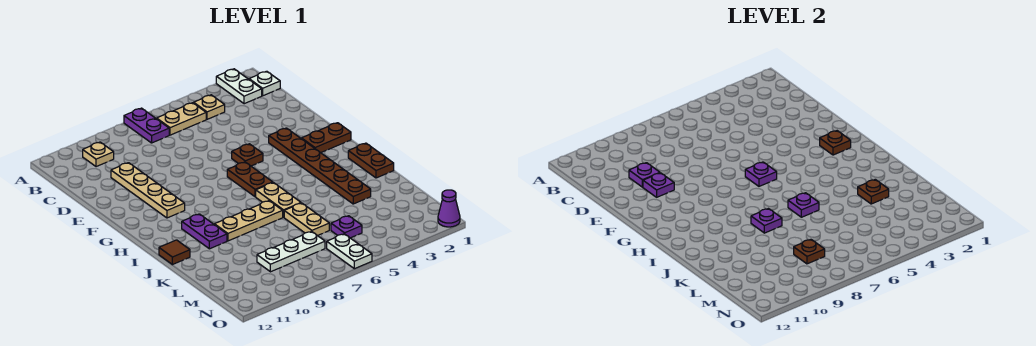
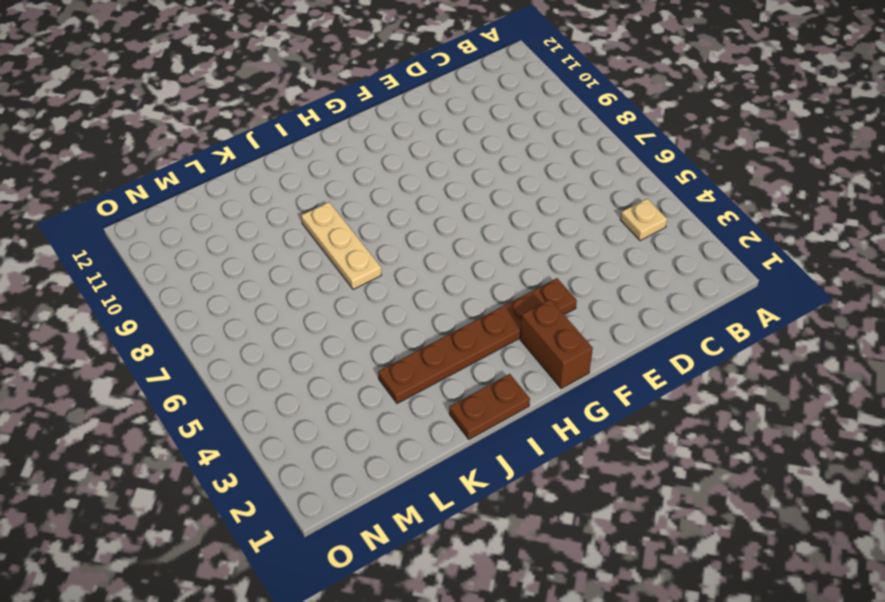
brown brick G1:G2 level 1 -> brown plate G1:G2 level 1
none -> white plate A2:B2 level 1
none -> purple plate A7:B7 level 1
none -> white plate B1 level 1

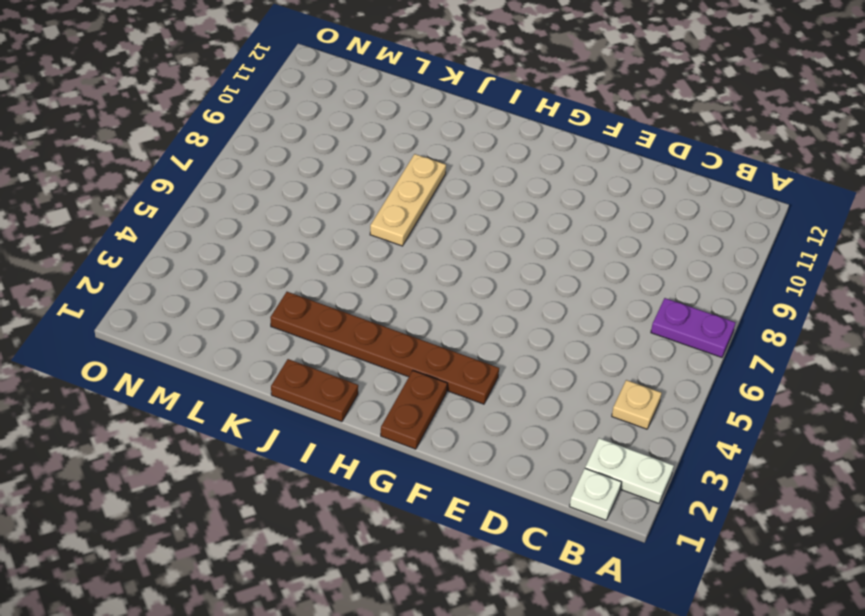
none -> tan plate B5:B6 level 1
none -> tan plate B10 level 1
none -> tan plate D10:G10 level 1

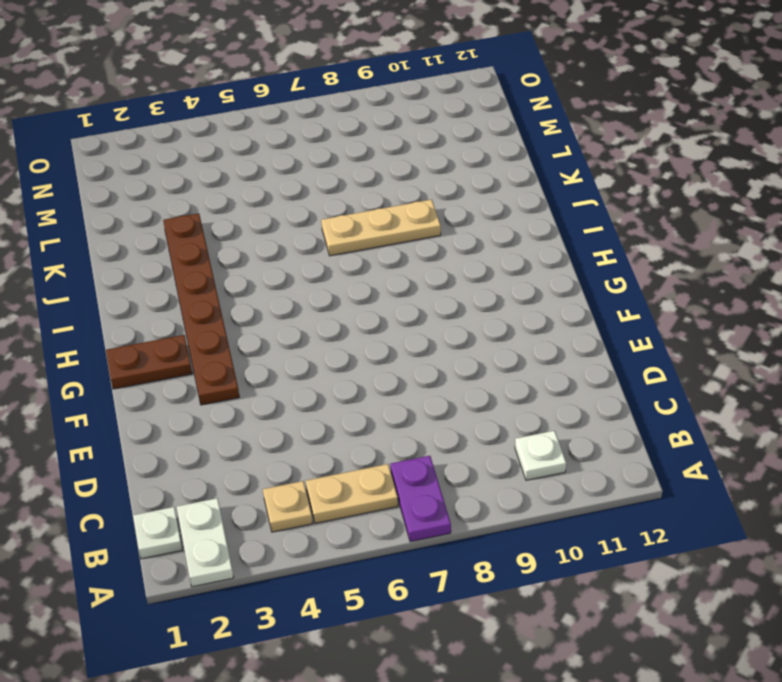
white plate B10 level 1 -> tan plate B10 level 1
none -> tan plate D10:G10 level 1
none -> brown plate F5 level 1
none -> brown plate G6:H6 level 1

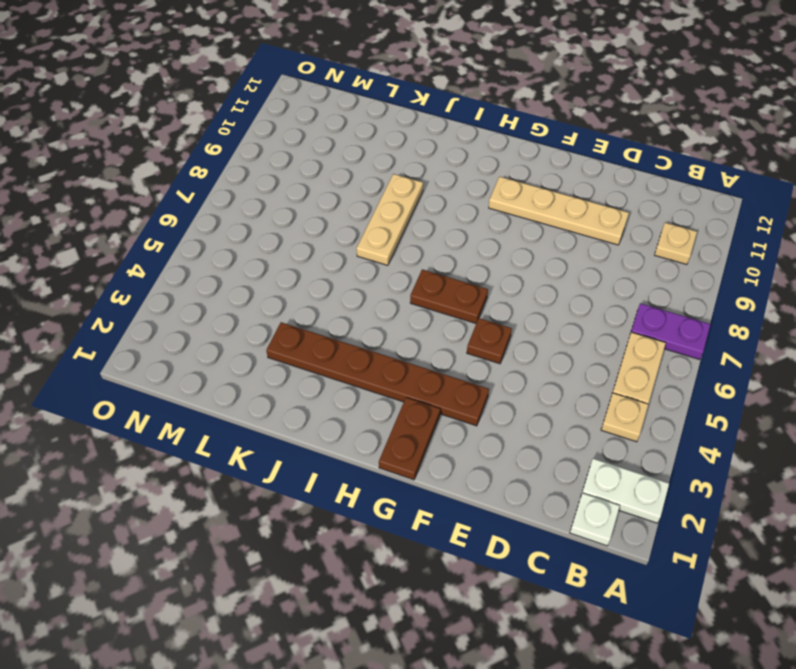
none -> brown plate I1:J1 level 1
none -> tan plate I6:J6 level 1
none -> purple plate I10:J10 level 1

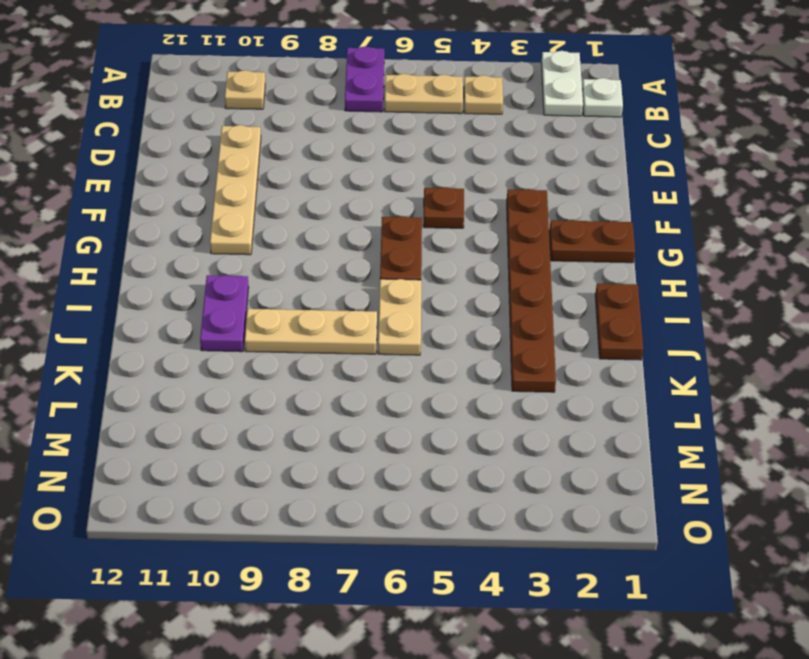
none -> brown tile J12 level 1
none -> tan plate K6:L6 level 1
none -> purple plate M5 level 1

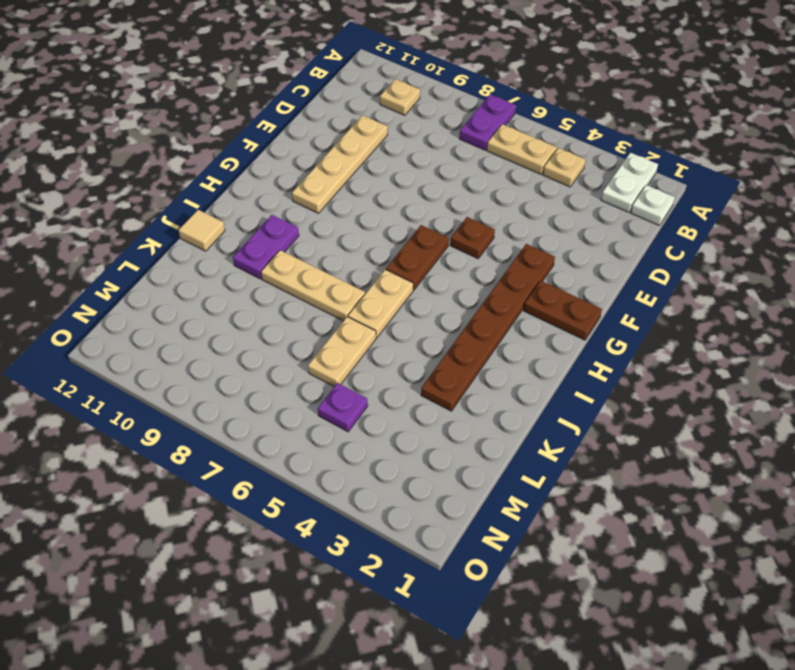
tan tile J12 level 1 -> brown tile J12 level 1
none -> brown plate I1:J1 level 1
none -> white plate M7:M9 level 1
none -> white plate N6:O6 level 1

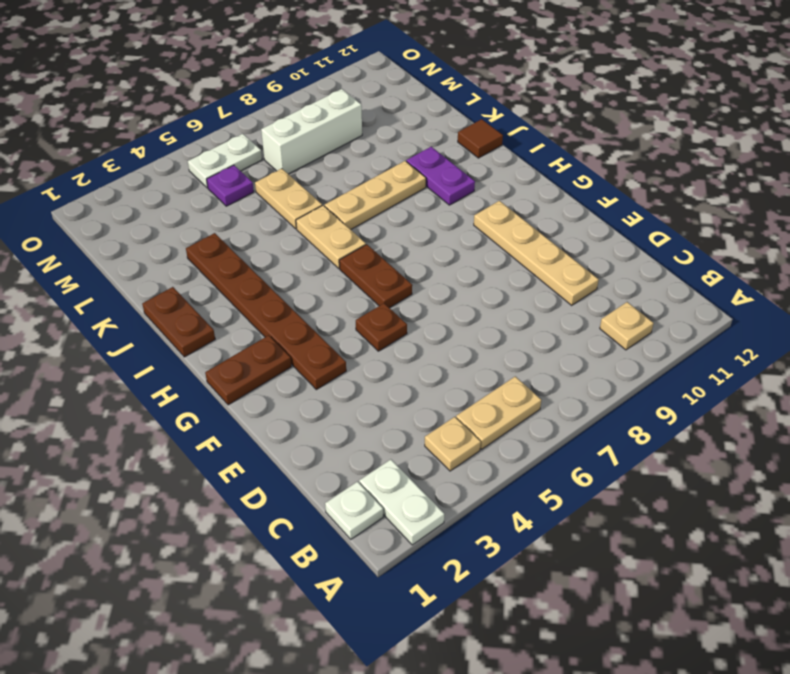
white brick M7:M9 level 1 -> white plate M7:M9 level 1
white plate N5:N6 level 1 -> white plate N6:O6 level 1
none -> purple plate A7:B7 level 1
none -> purple cone O1 level 1
none -> purple plate D10 level 2

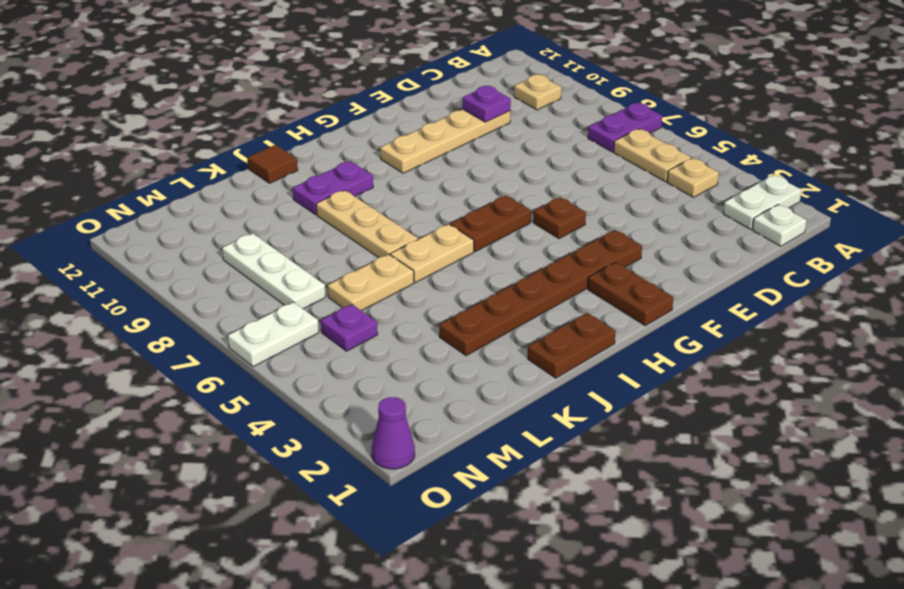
none -> purple plate E10 level 2
none -> brown plate G2 level 2
none -> purple plate G6 level 2

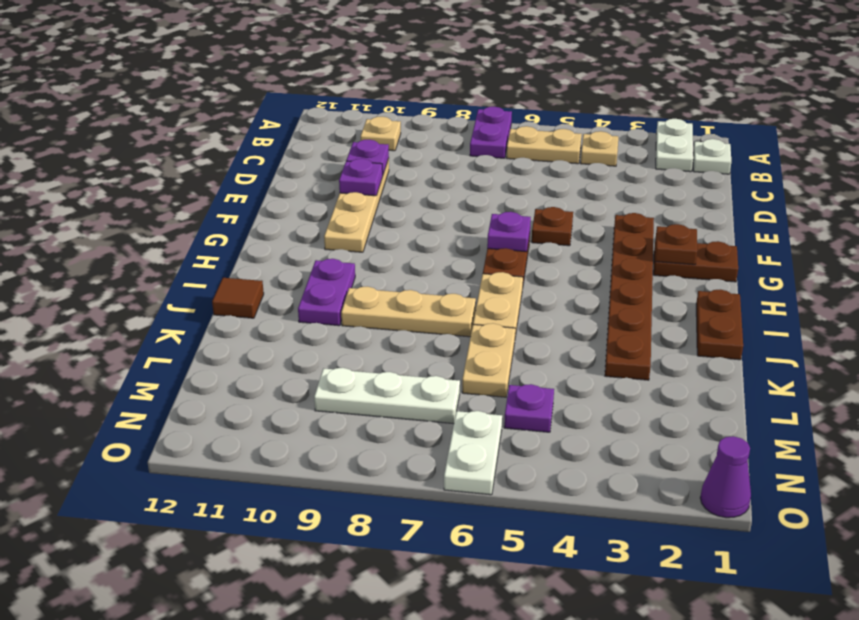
none -> purple plate J6 level 2
none -> purple plate J8 level 2
none -> brown plate K3 level 2

